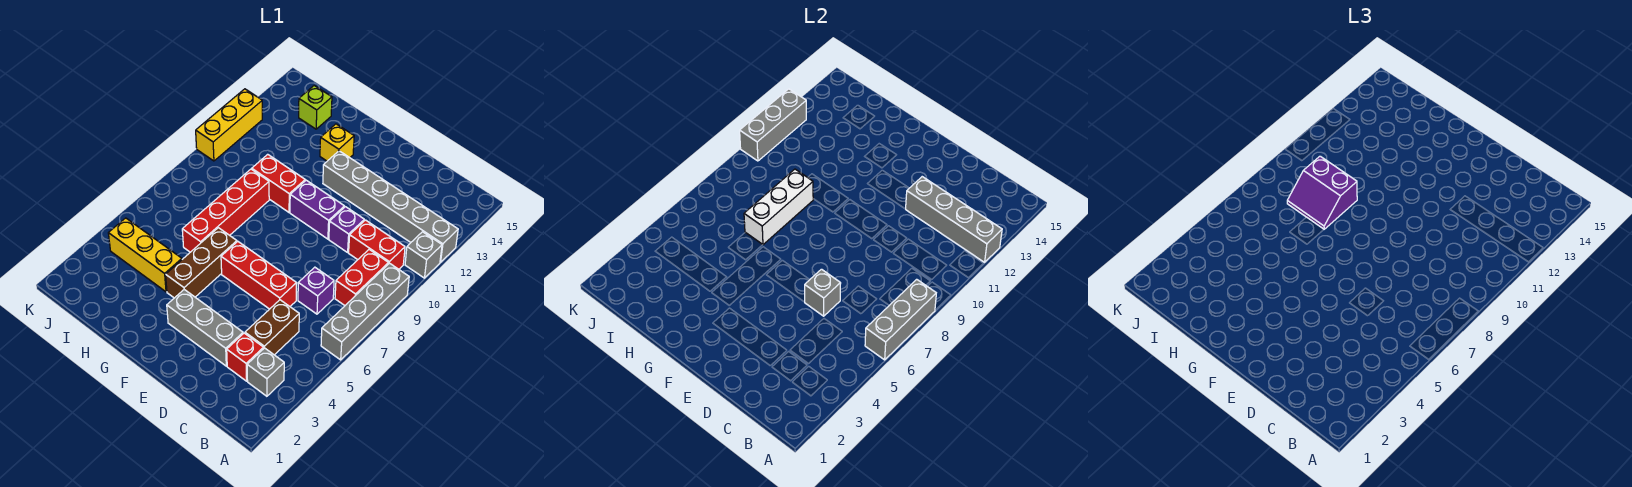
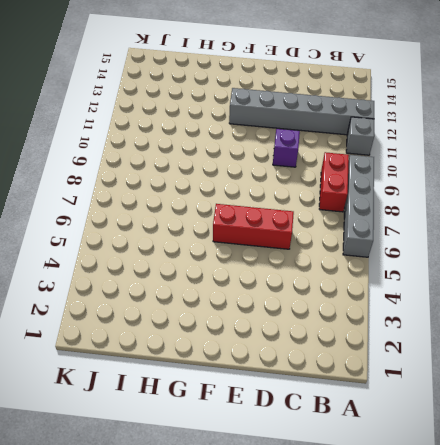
none -> grey brick B3 level 1
none -> red brick B10:C10 level 1
none -> red brick C3 level 1

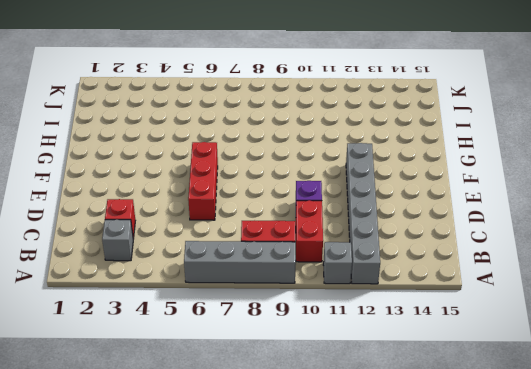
none -> brown brick C4:C5 level 1
none -> purple brick C7 level 1
none -> grey brick D3:F3 level 1

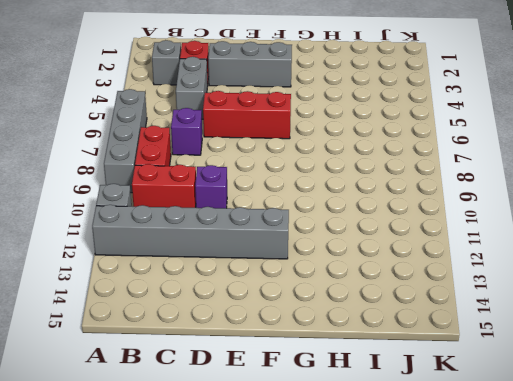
grey brick C4:C5 level 1 -> brown brick C4:C5 level 1
none -> purple brick E10:F10 level 1
none -> brown brick G4:G6 level 1
none -> red brick G10:H10 level 1

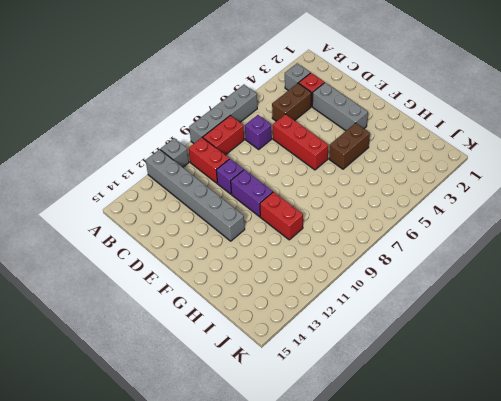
brown brick G4:G5 level 1 -> brown brick G4:G6 level 1
none -> yellow brick G13 level 1
none -> yellow brick H4:J4 level 1
none -> red brick H6:H9 level 1

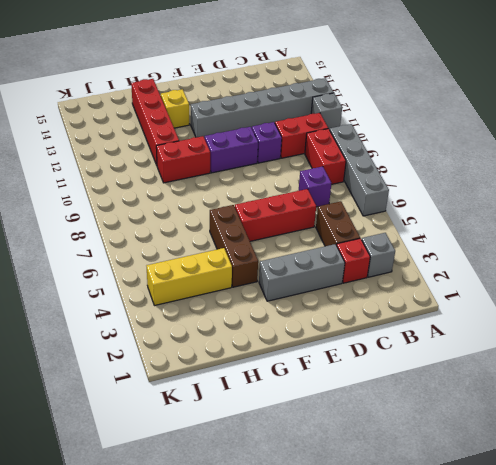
red brick H11:H14 level 1 -> red brick H6:H9 level 1
none -> lime brick I14 level 1
none -> yellow brick K10:K12 level 1
none -> grey brick A6:A8 level 2

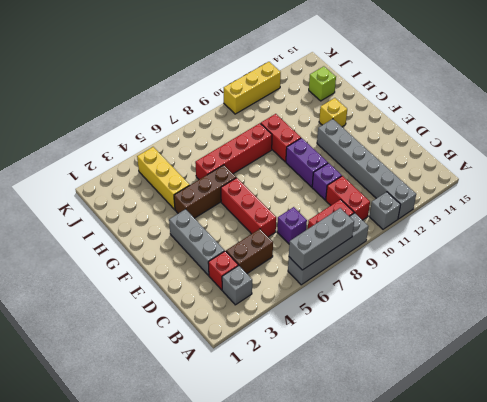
none -> grey brick A12:D12 level 2
none -> grey brick D6 level 2
none -> white brick H7:H9 level 2

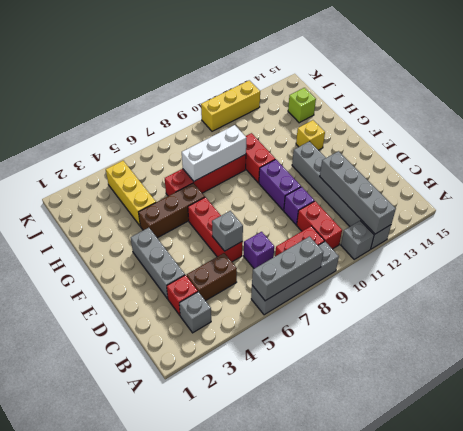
none -> grey brick K10:K12 level 2
none -> purple slope H8:I9 level 3 top 9

